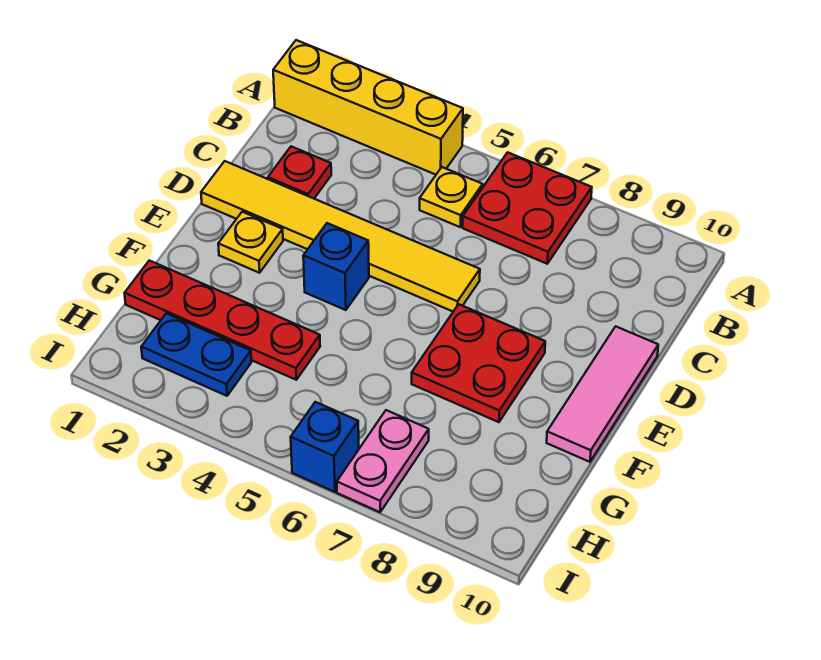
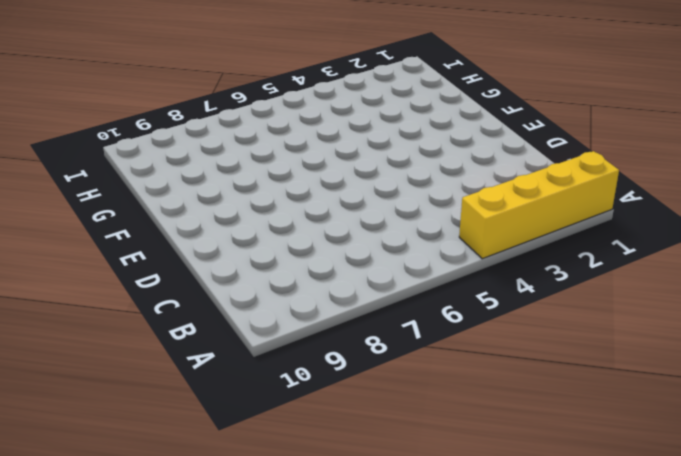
none -> red plate A6:B7 level 1
none -> yellow plate B5 level 1
none -> red plate C2 level 1

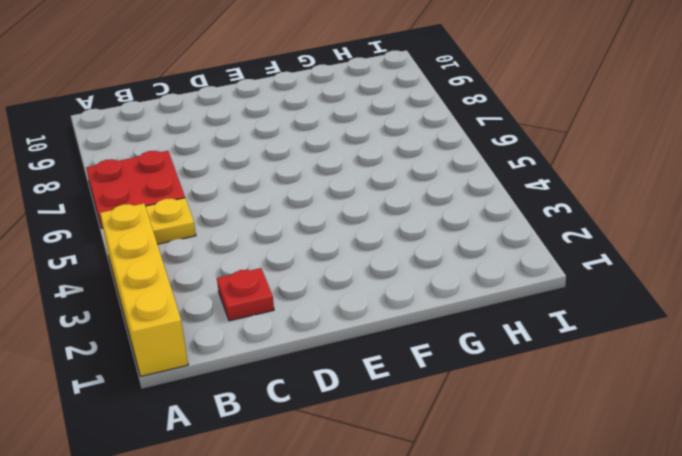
none -> yellow tile D1:D6 level 1
none -> pink tile D10:F10 level 1
none -> yellow plate E2 level 1

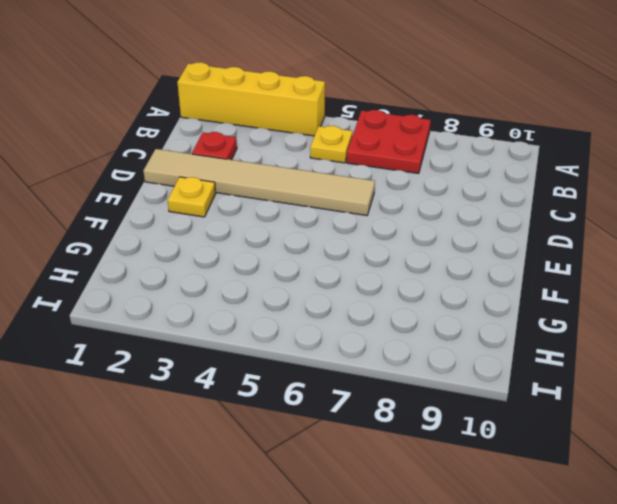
tan tile D1:D6 level 1 -> yellow tile D1:D6 level 1
none -> pink tile D10:F10 level 1
none -> blue brick E4 level 1
none -> red plate E7:F8 level 1

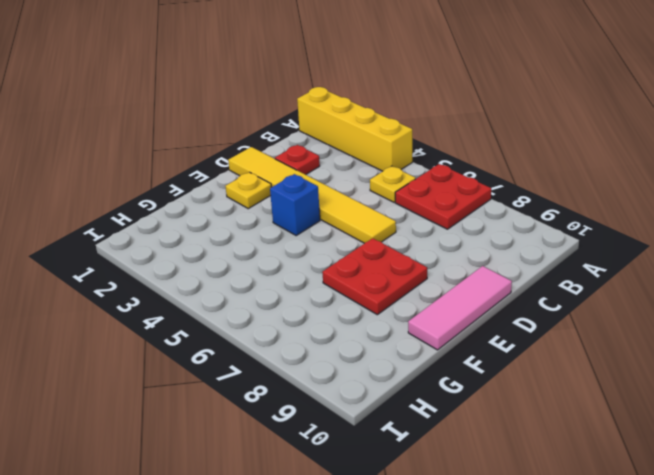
none -> red plate G1:G4 level 1
none -> blue plate H2:H3 level 1
none -> pink plate H7:I7 level 1

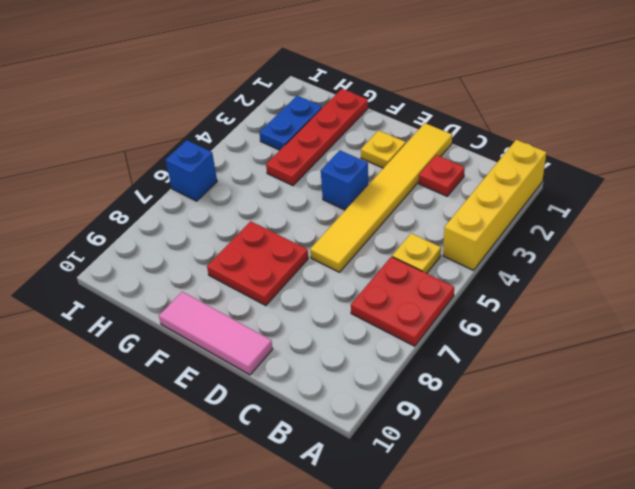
none -> pink plate H7:I7 level 1

